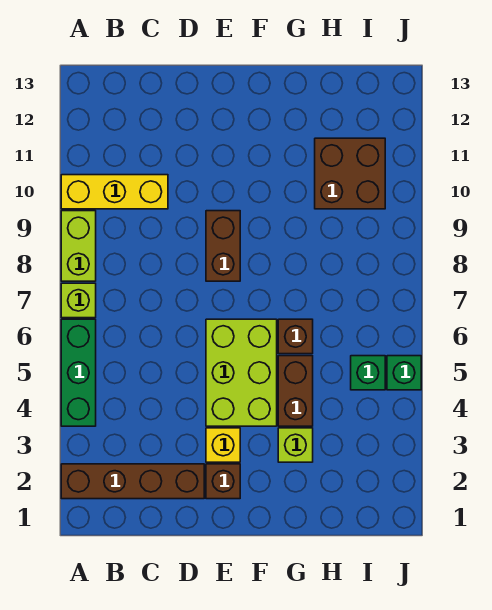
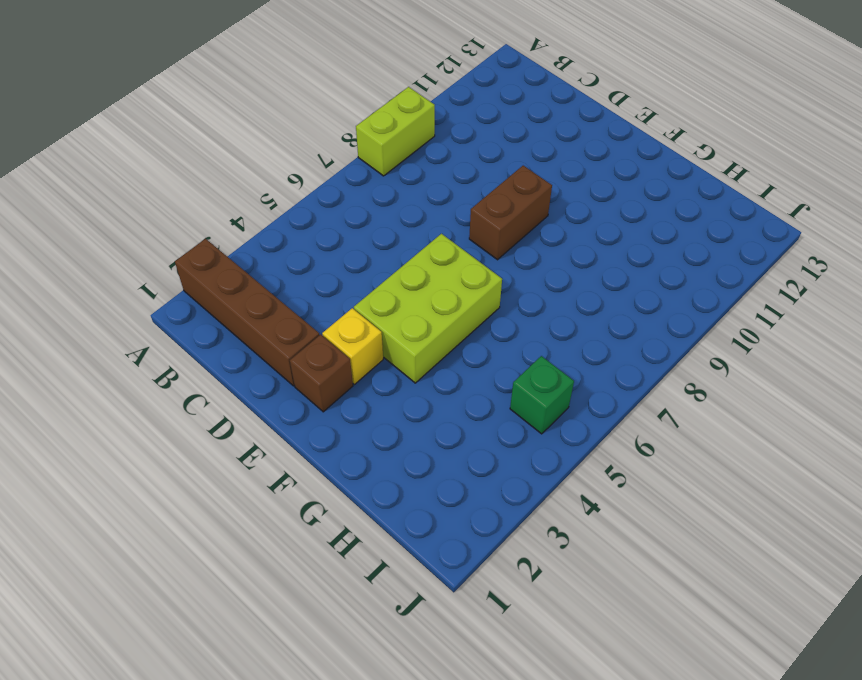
none -> green brick A4:A6 level 1
none -> lime brick A7 level 1
none -> yellow brick A10:C10 level 1

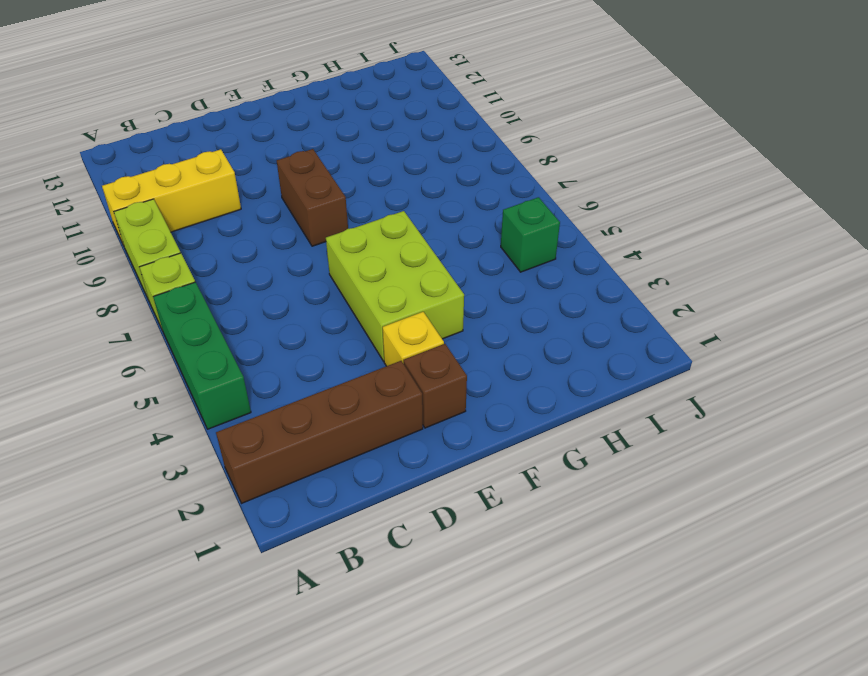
none -> lime brick G3 level 1
none -> brown brick G4:G5 level 1
none -> brown brick G6 level 1

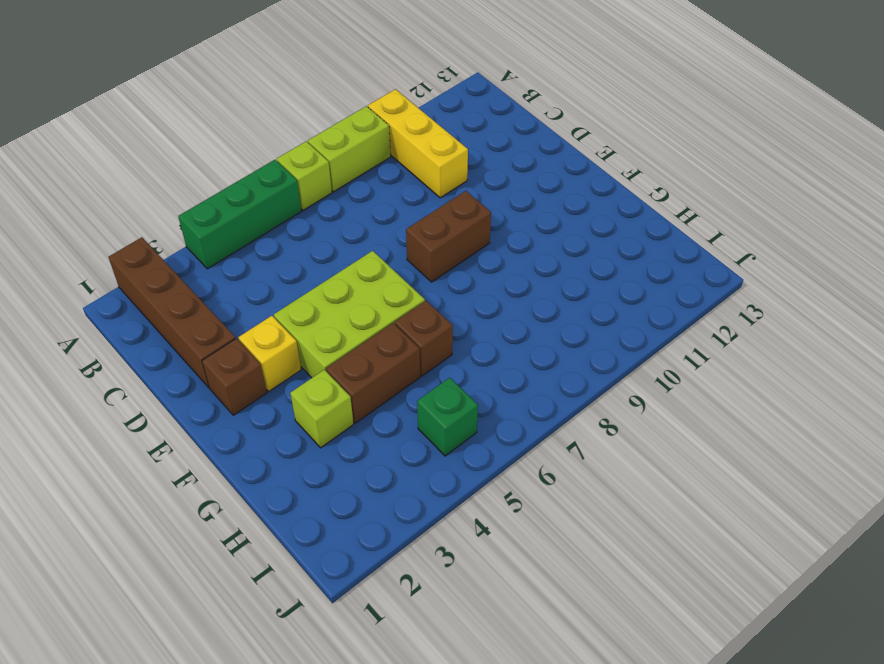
none -> brown brick H10:I11 level 1
none -> green brick J5 level 1

